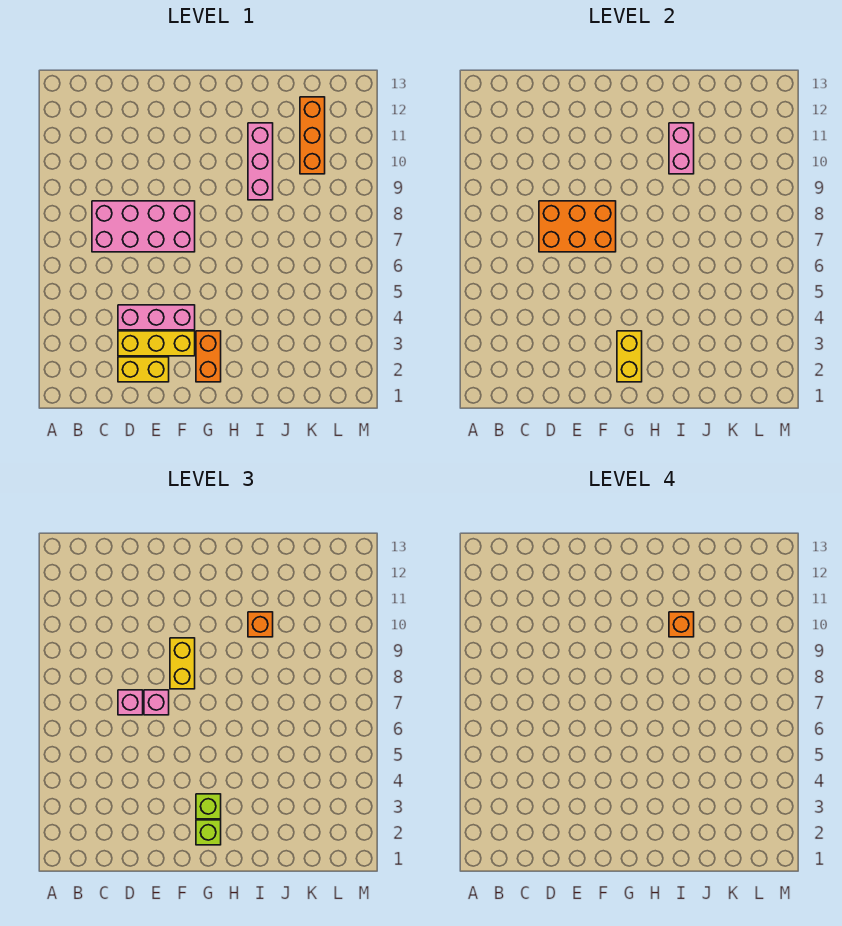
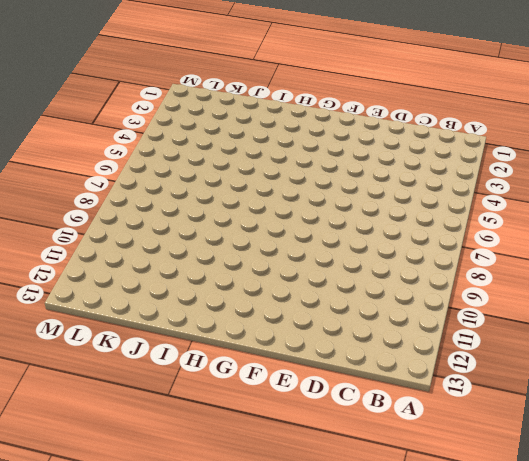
none -> pink brick C7:F8 level 1
none -> yellow brick D2:E2 level 1
none -> yellow brick D3:F3 level 1

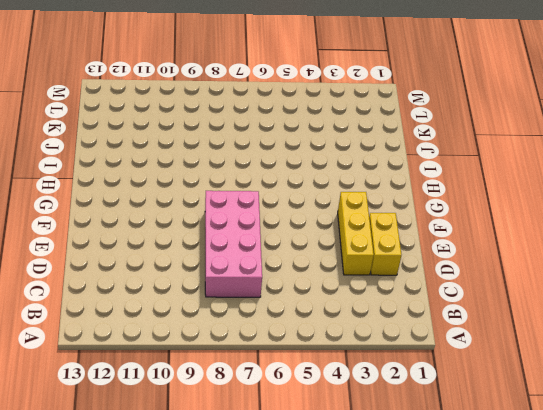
none -> pink brick D4:F4 level 1
none -> orange brick G2:G3 level 1
none -> pink brick I9:I11 level 1

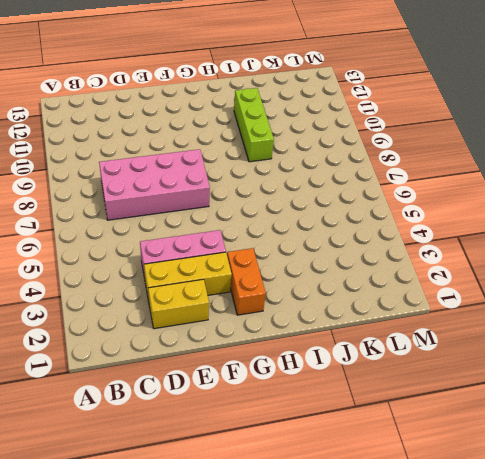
lime brick I9:I11 level 1 -> pink brick I9:I11 level 1
none -> orange brick K10:K12 level 1
none -> orange brick D7:F8 level 2
none -> yellow brick G2:G3 level 2

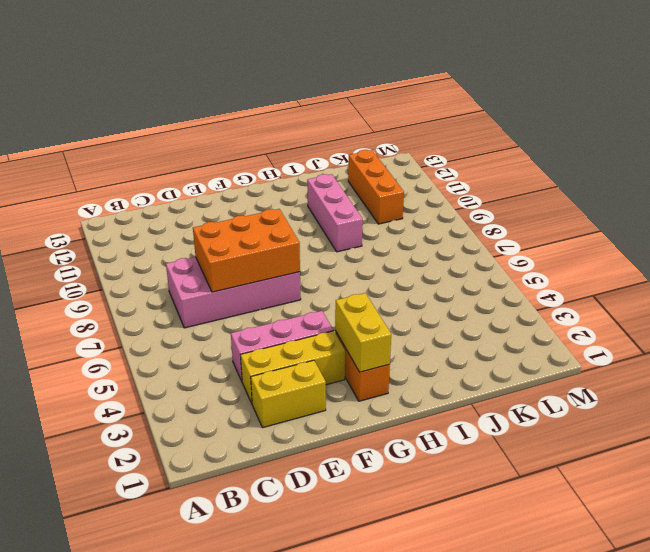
none -> pink brick I10:I11 level 2
none -> pink brick D7 level 3
none -> pink brick E7 level 3

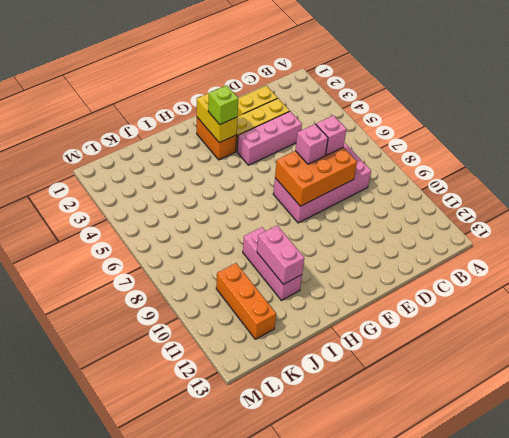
none -> yellow brick F8:F9 level 3
none -> lime brick G2 level 3
none -> orange brick I10 level 3

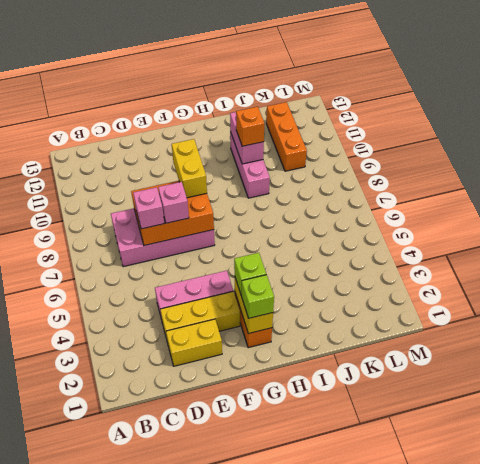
none -> orange brick I10 level 4

